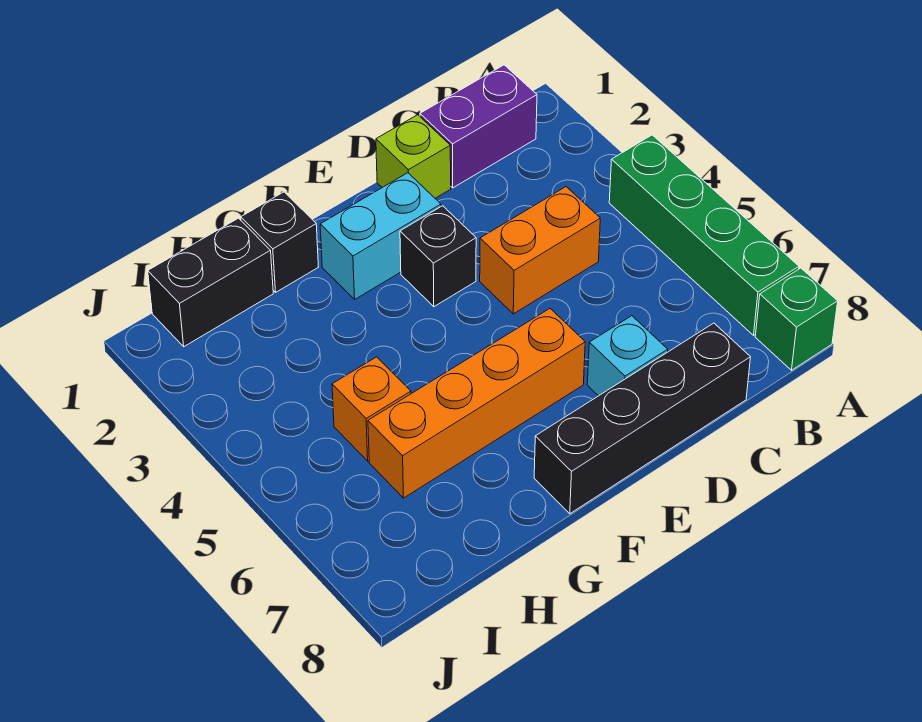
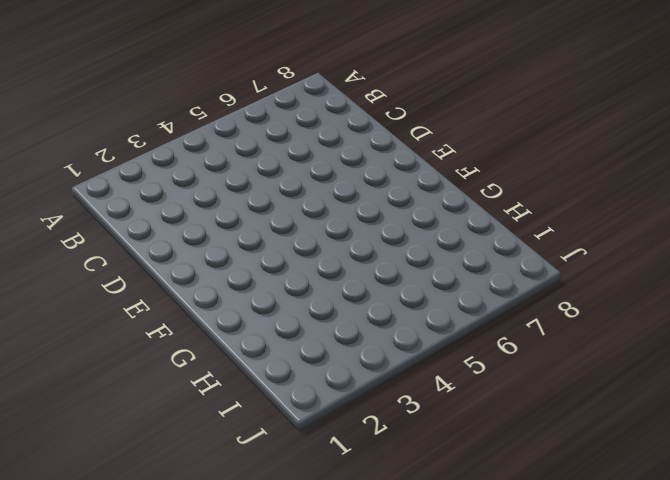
none -> green brick A4:A7 level 1
none -> green brick A8 level 1
none -> purple brick B1:C1 level 1

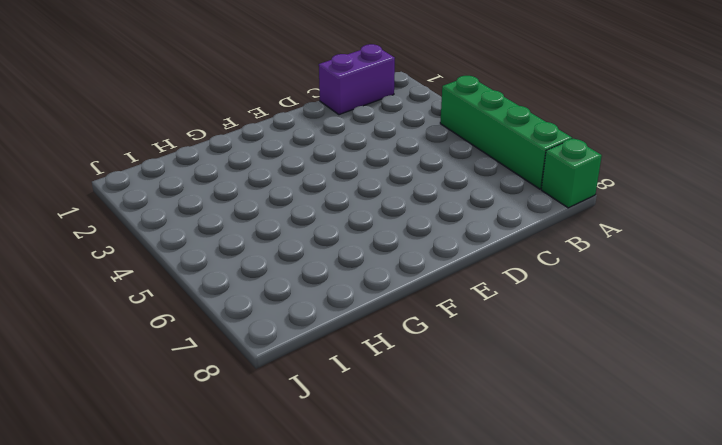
none -> orange brick C4:D4 level 1
none -> black brick C8:F8 level 1
none -> lime brick D1 level 1

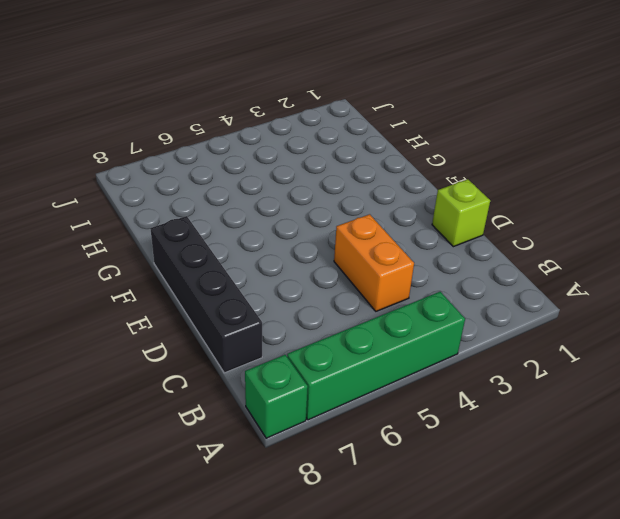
none -> purple brick B1:C1 level 1
none -> cyan brick D7 level 1
none -> cyan brick E2:F2 level 1

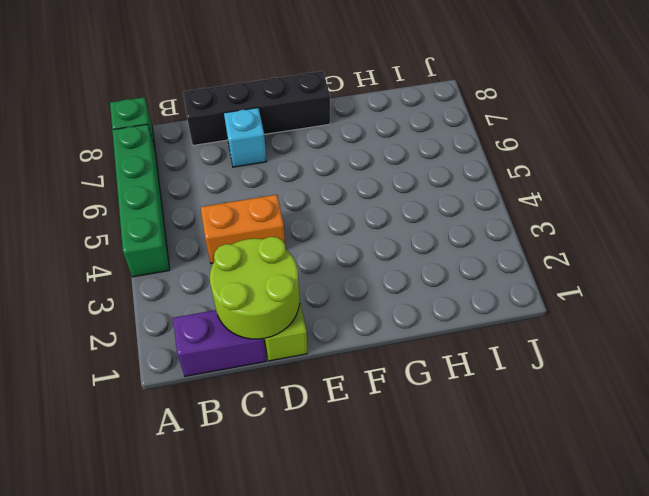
lime round brick C1:D2 level 2 -> none
none -> cyan brick E2:F2 level 1
none -> black brick E3 level 1
none -> orange brick E6:H6 level 1

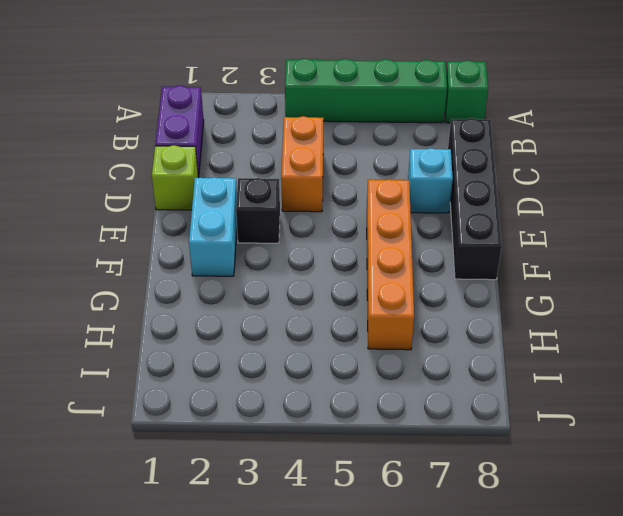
none -> black brick G1 level 1
none -> black brick H1:I1 level 1
none -> orange brick H5 level 1

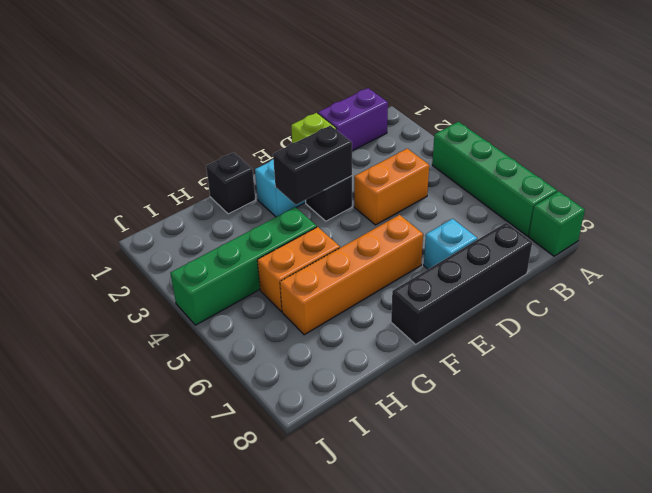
black brick E3:F3 level 2 -> black brick H1:I1 level 1
green brick G4:J4 level 1 -> none
orange brick G5:H5 level 1 -> orange brick H5 level 1

